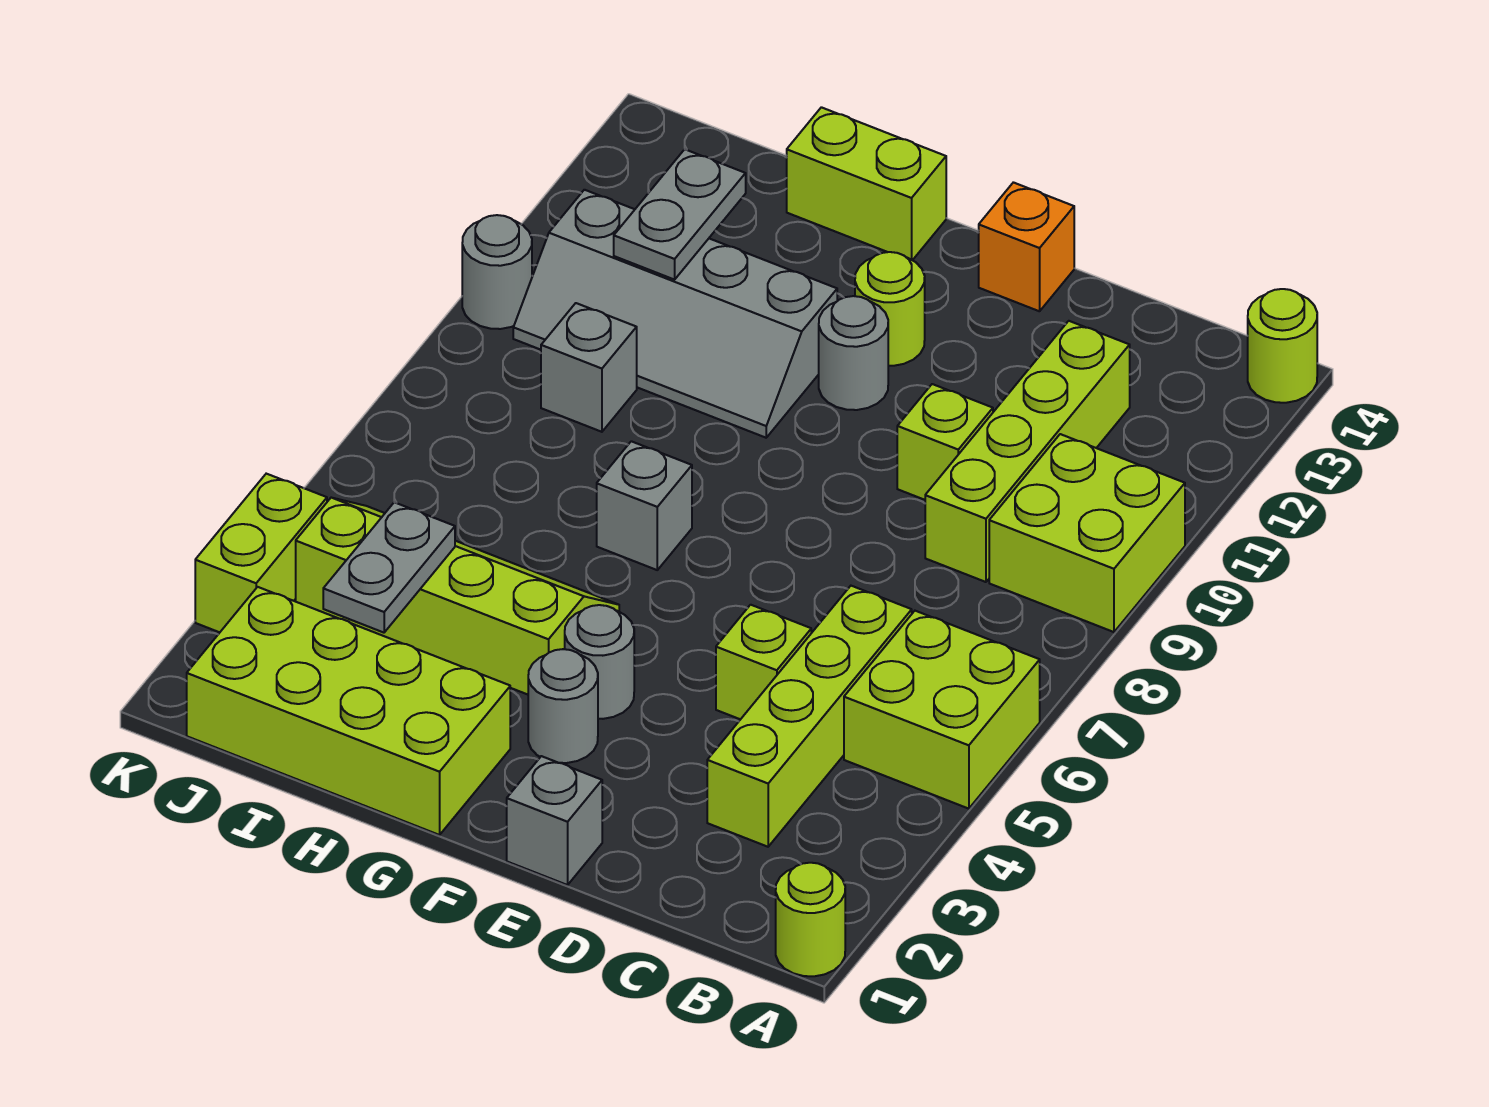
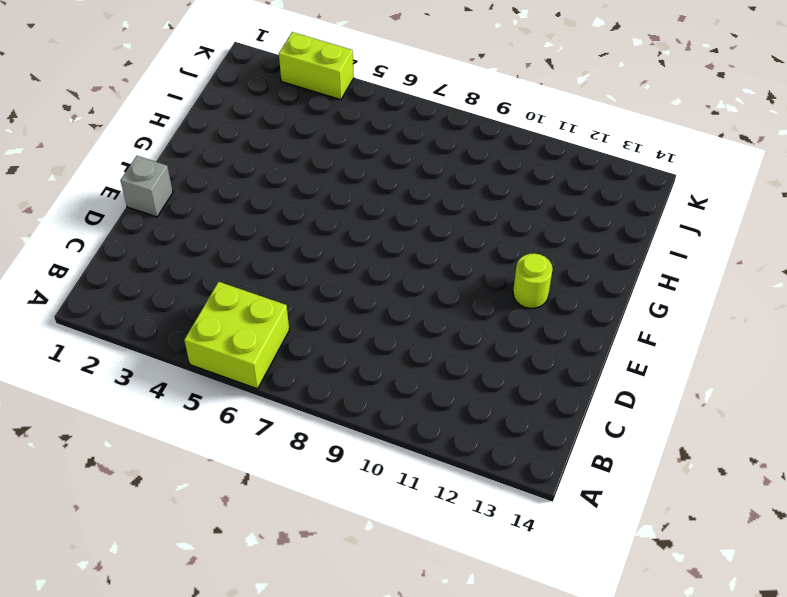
none -> lime round brick A1 level 1
none -> lime brick A9:B10 level 1
none -> lime round brick A14 level 1

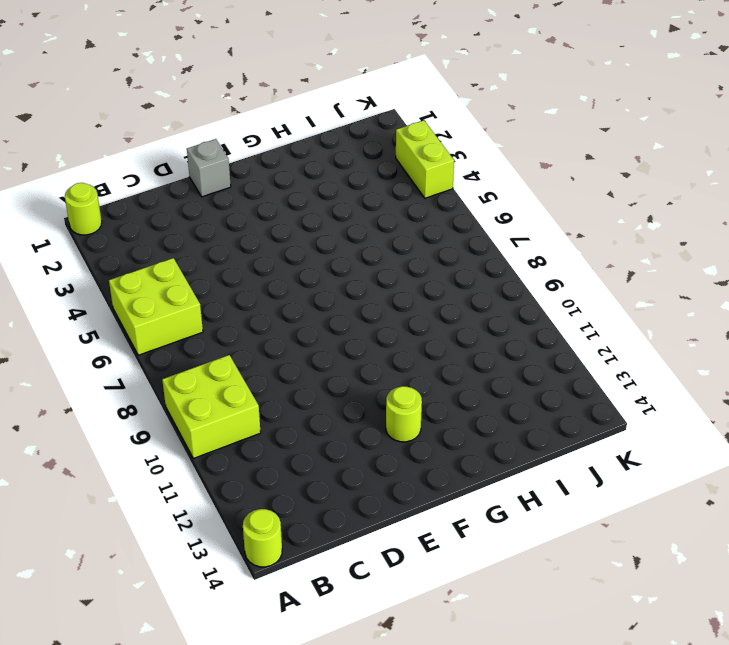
none -> lime brick C3:C6 level 1
none -> lime brick C9:C12 level 1
none -> lime brick D5 level 1

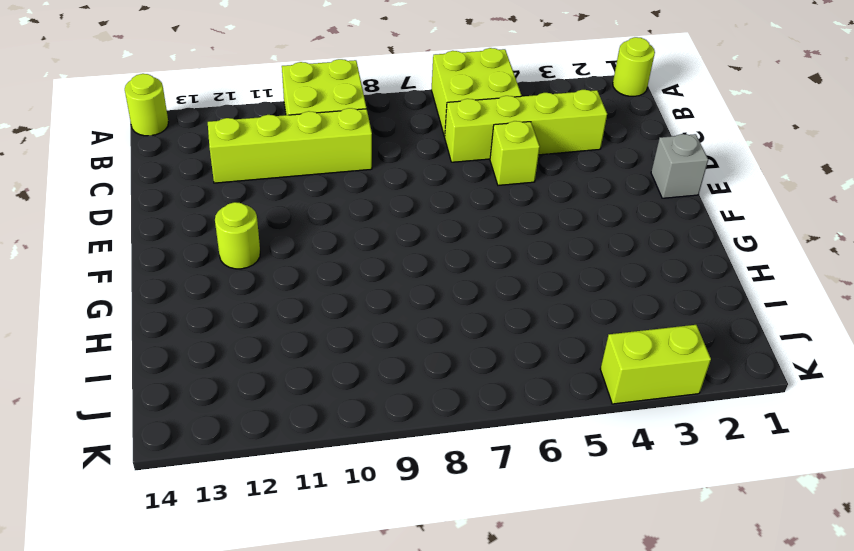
none -> lime brick D10 level 1
none -> orange brick E14 level 1
none -> grey round brick F3 level 1

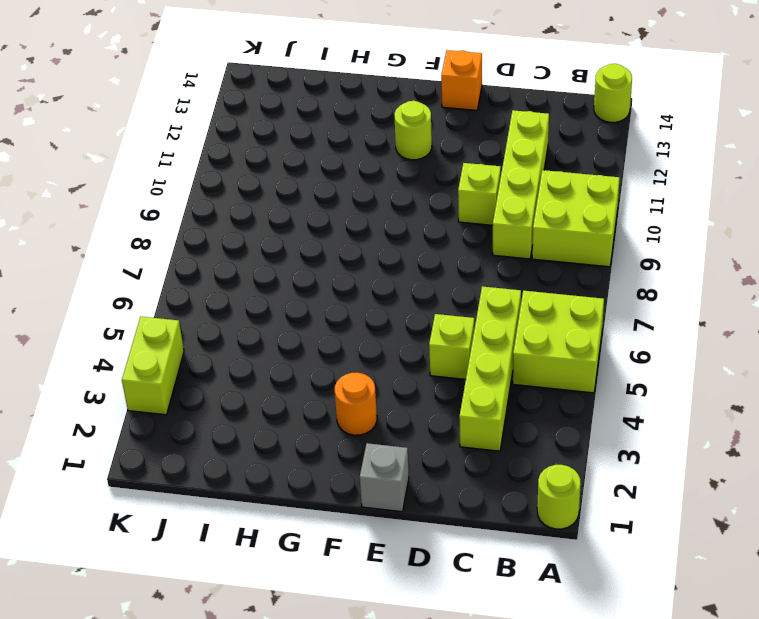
orange round brick F3 level 1 -> grey round brick F3 level 1
none -> grey round brick F4 level 1
none -> grey round brick F11 level 1
none -> lime brick G1:J2 level 1

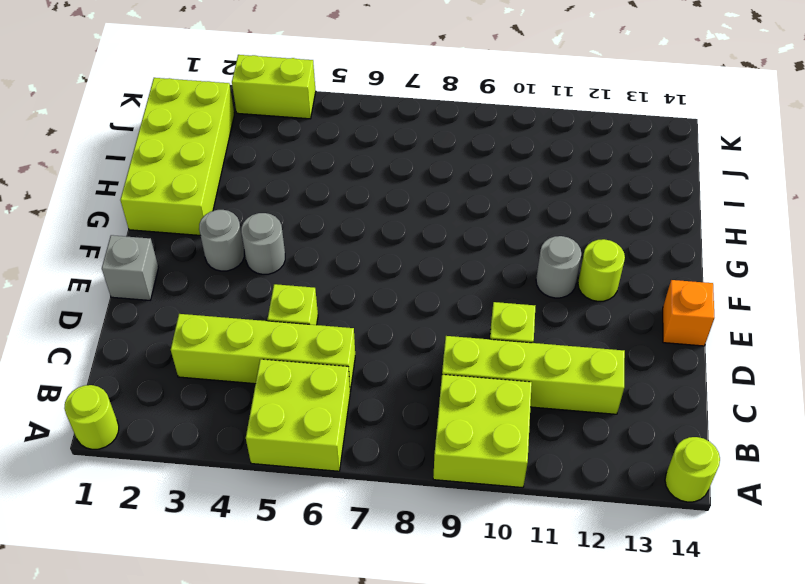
none -> lime slope G4:J5 level 1 top 4
none -> grey brick G7 level 1
none -> grey slope G10:J11 level 1 top 11

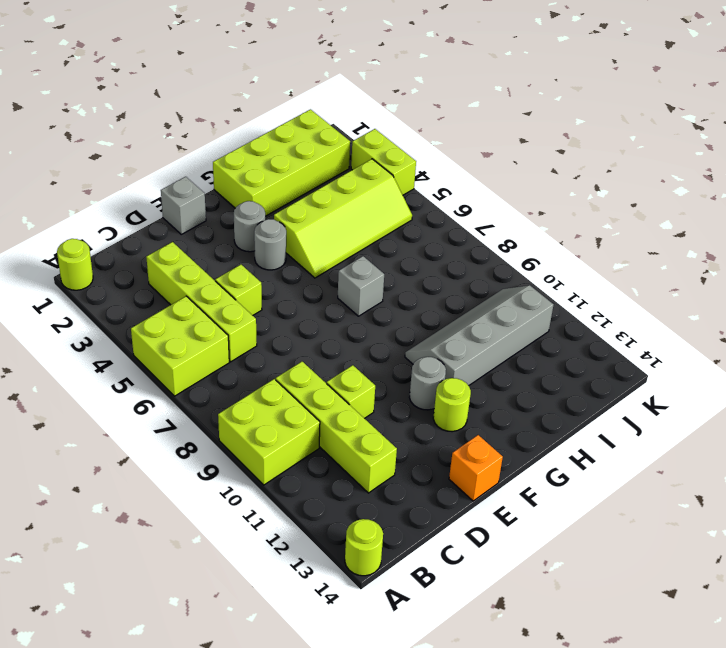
none -> lime brick G14:H14 level 1
none -> grey brick I9 level 1
none -> grey round brick K10 level 1

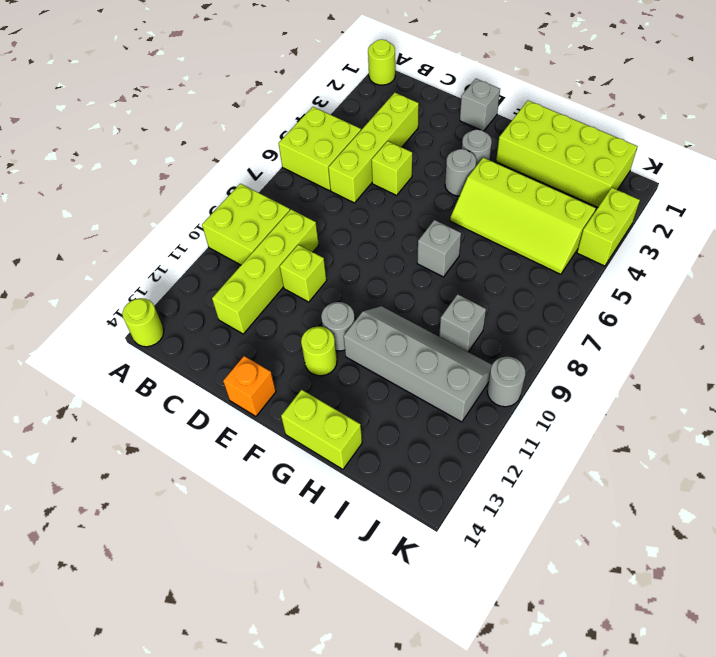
none -> grey plate I3:I4 level 2
none -> grey plate I11:I12 level 2

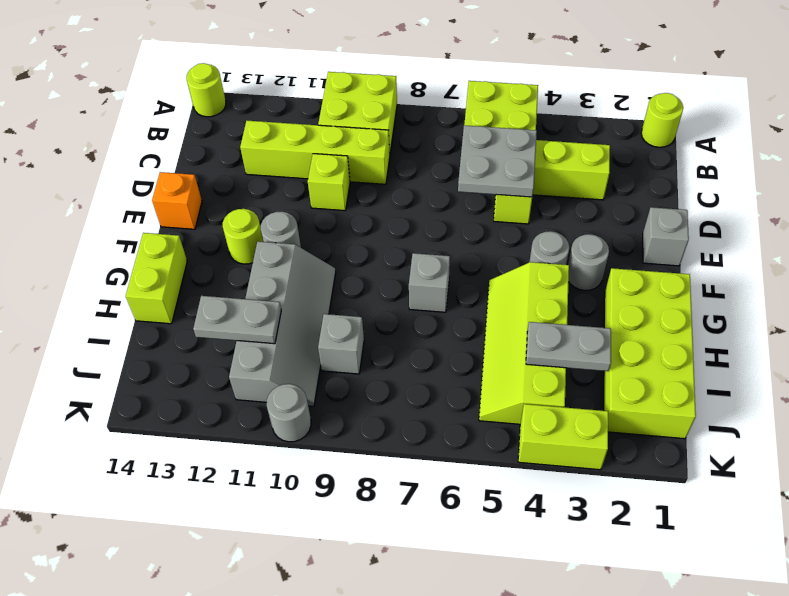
grey plate C5:D6 level 2 -> none

